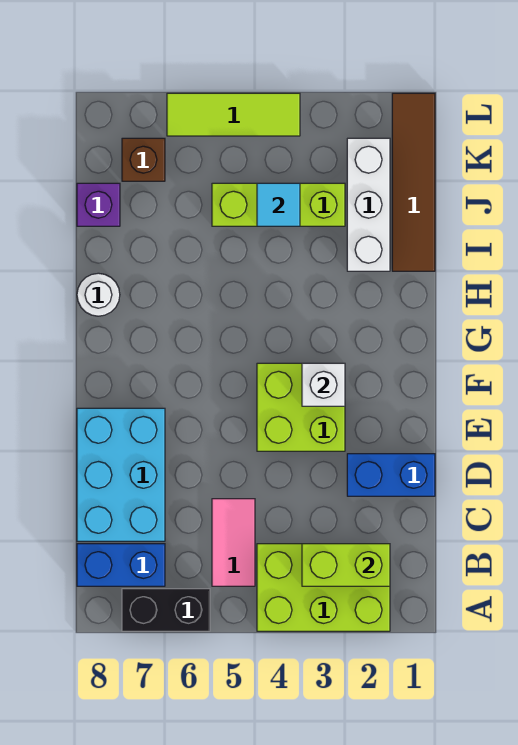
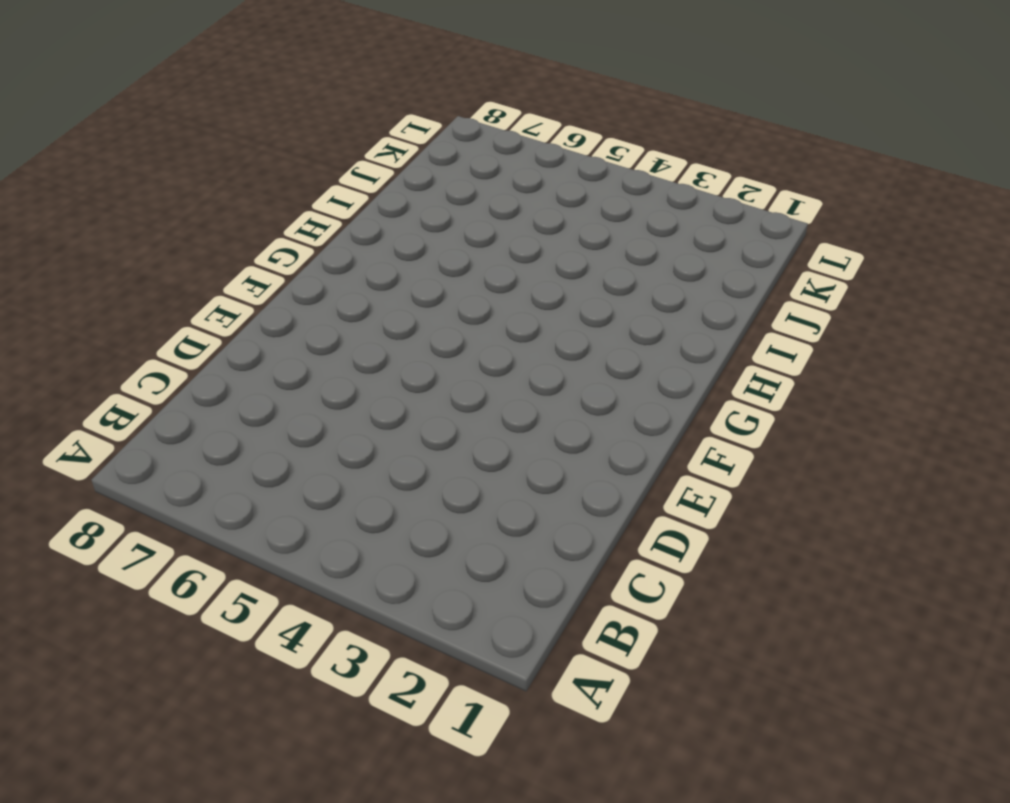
none -> lime brick A2:B4 level 1
none -> black brick A6:A7 level 1
none -> pink tile B5:C5 level 1

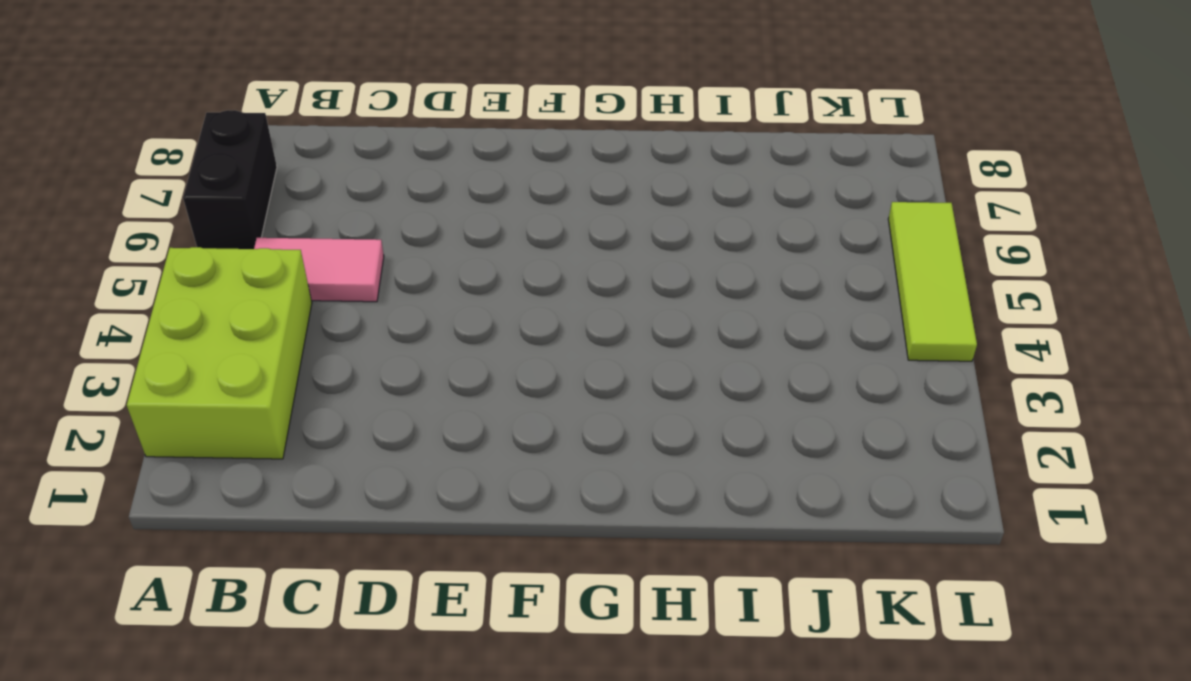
none -> blue brick B7:B8 level 1
none -> cyan brick C7:E8 level 1
none -> blue brick D1:D2 level 1

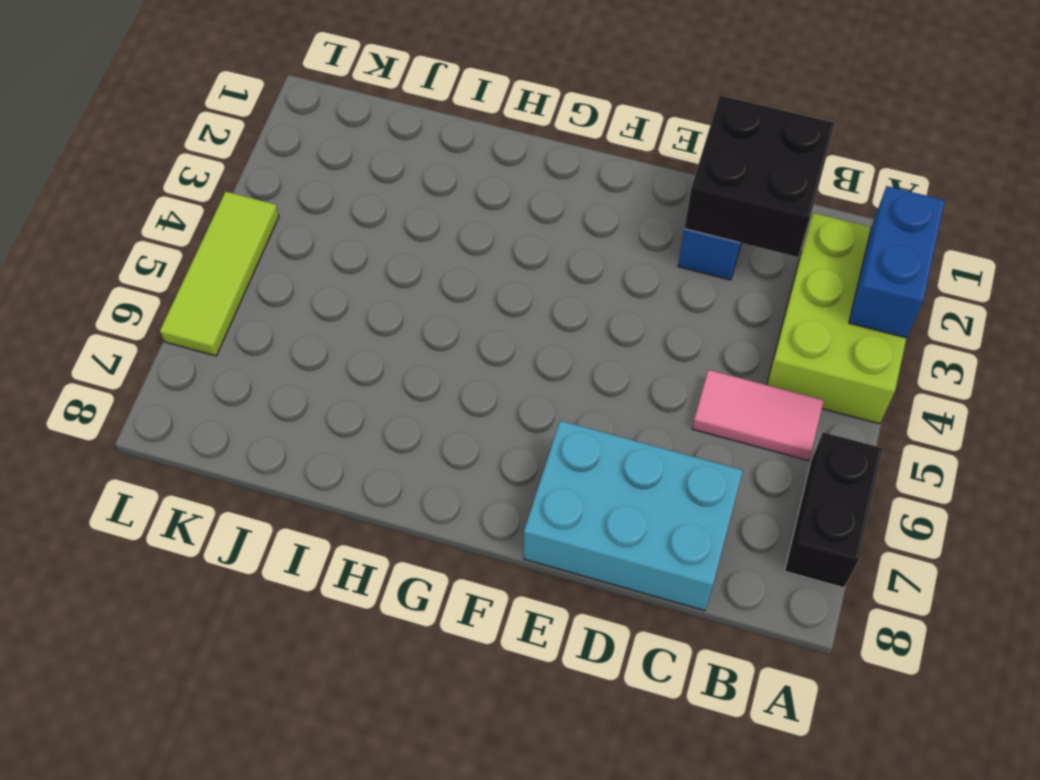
blue brick A2:A3 level 2 -> blue brick B7:B8 level 1
black brick C1:D2 level 2 -> none
none -> lime brick E3:F4 level 1
none -> white round brick H8 level 1
none -> brown tile I1:L1 level 1

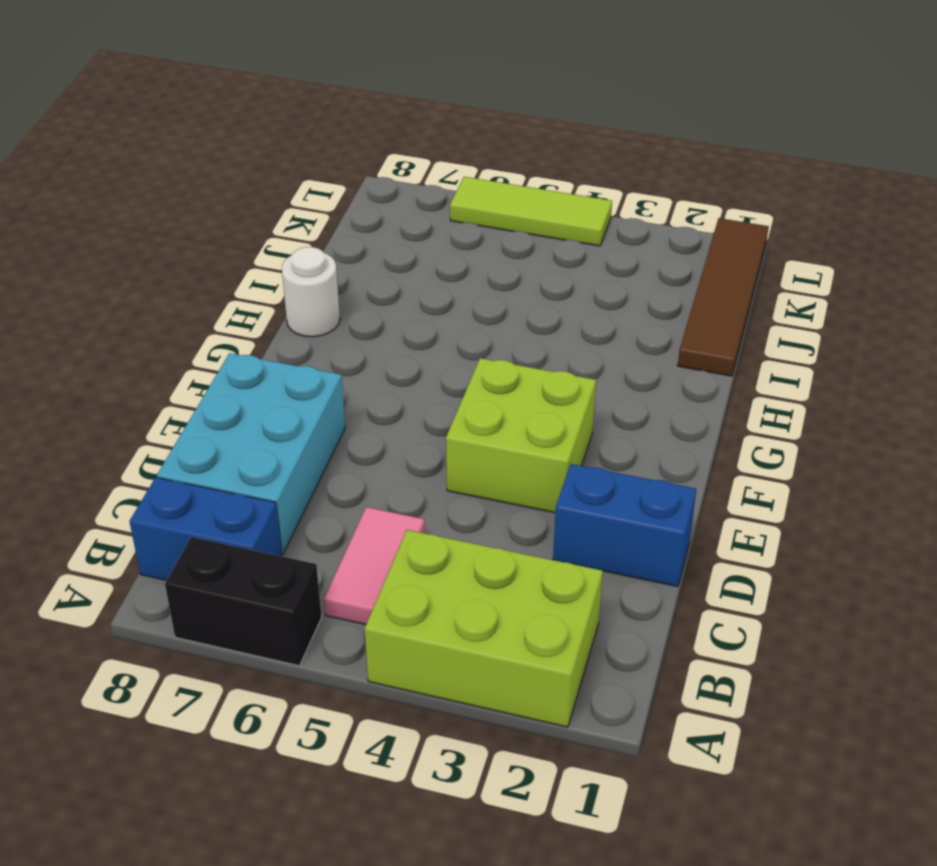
none -> white brick I2:K2 level 1
none -> lime brick J3:J5 level 1
none -> purple brick J8 level 1

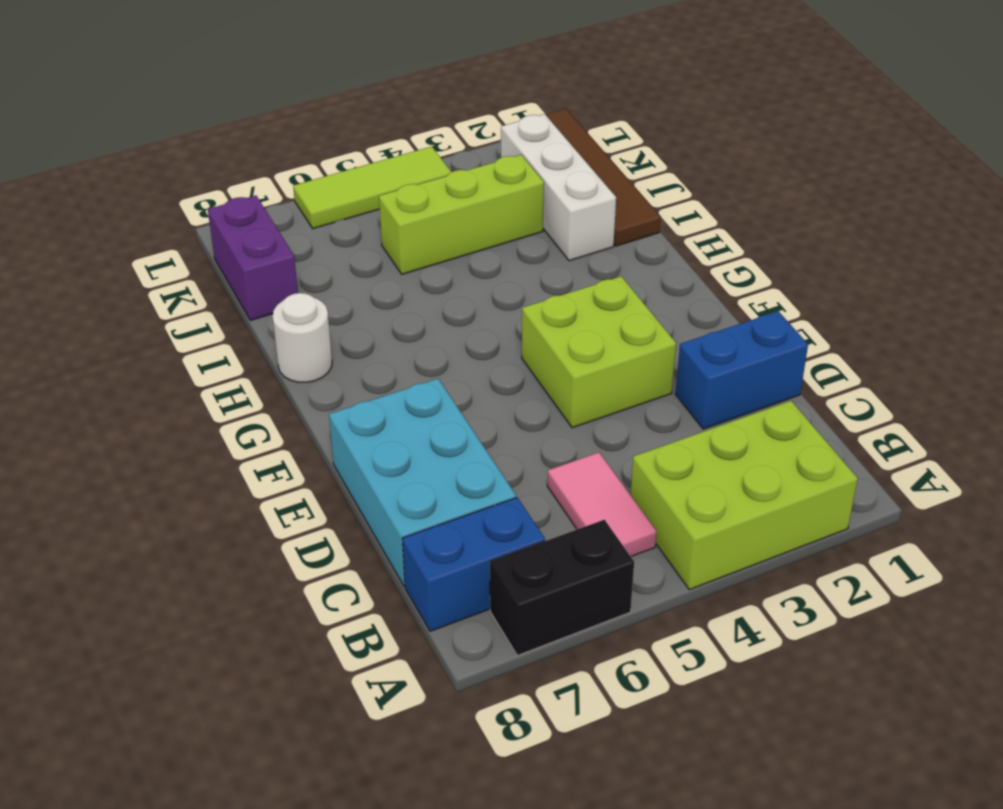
purple brick J8:K8 level 1 -> purple brick J8 level 1
none -> brown brick K7 level 1
none -> lime brick B2:B3 level 2
none -> white brick F3 level 2

